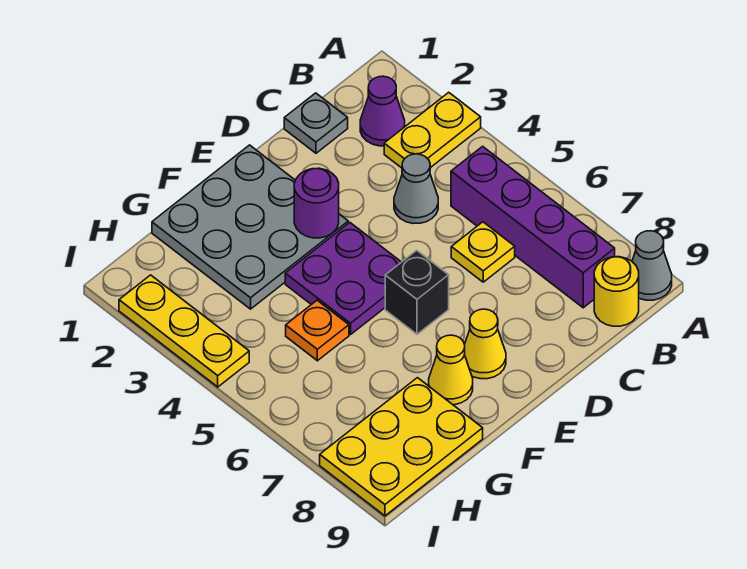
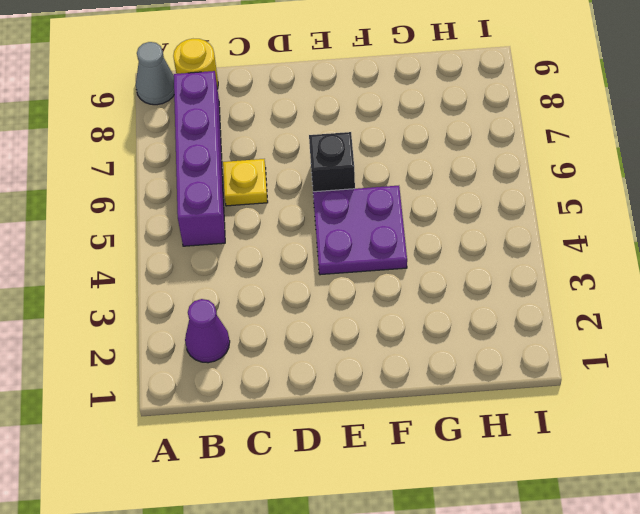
none -> yellow plate A3:B3 level 1
none -> grey plate C1 level 1
none -> grey cone C4 level 1

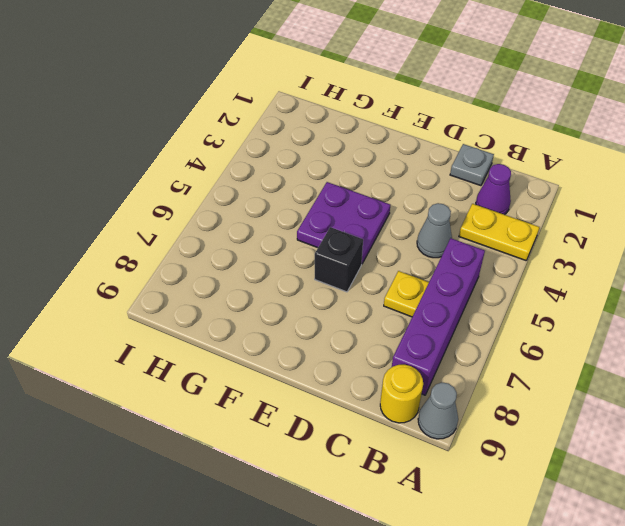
none -> grey plate E1:G3 level 1
none -> yellow cone E8 level 1
none -> yellow cone F8 level 1

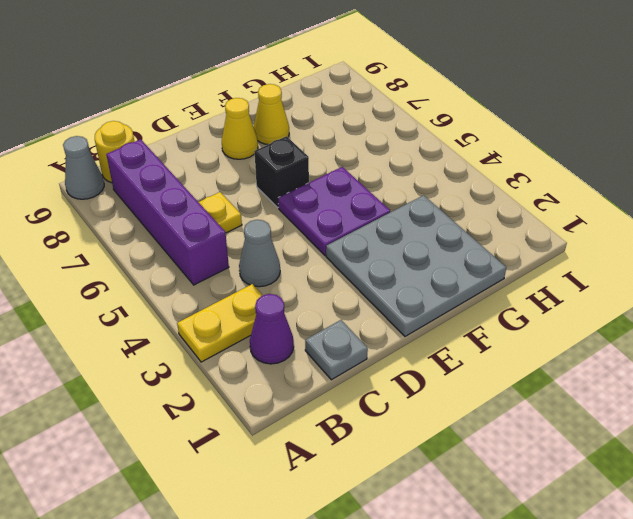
none -> orange plate G5 level 1
none -> yellow plate G8:I9 level 1
none -> yellow plate I2:I4 level 1

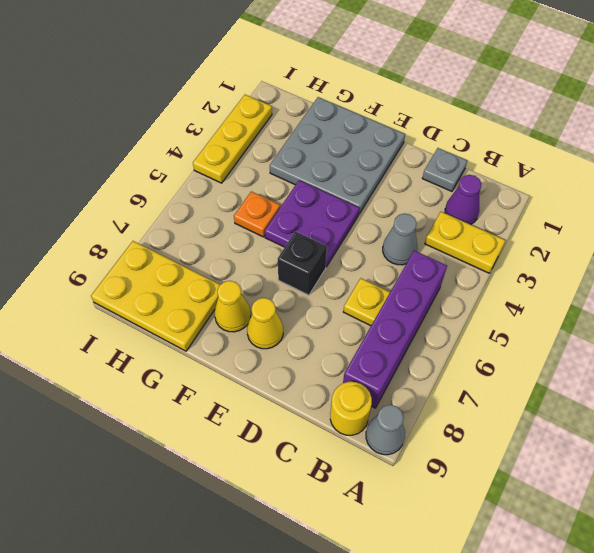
none -> purple round brick E3 level 2

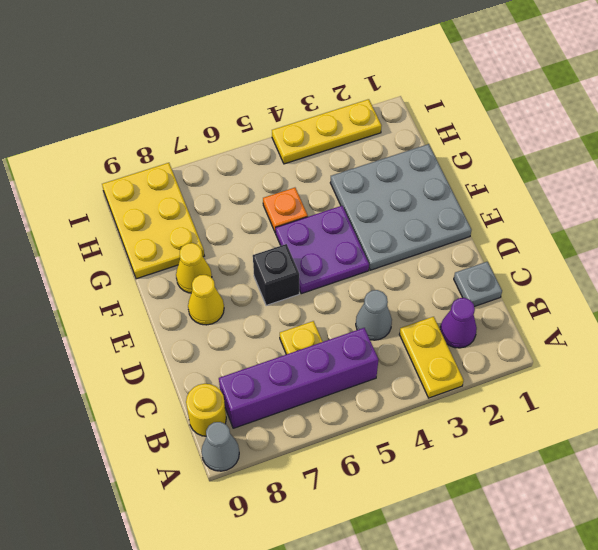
none -> purple round brick E3 level 2

